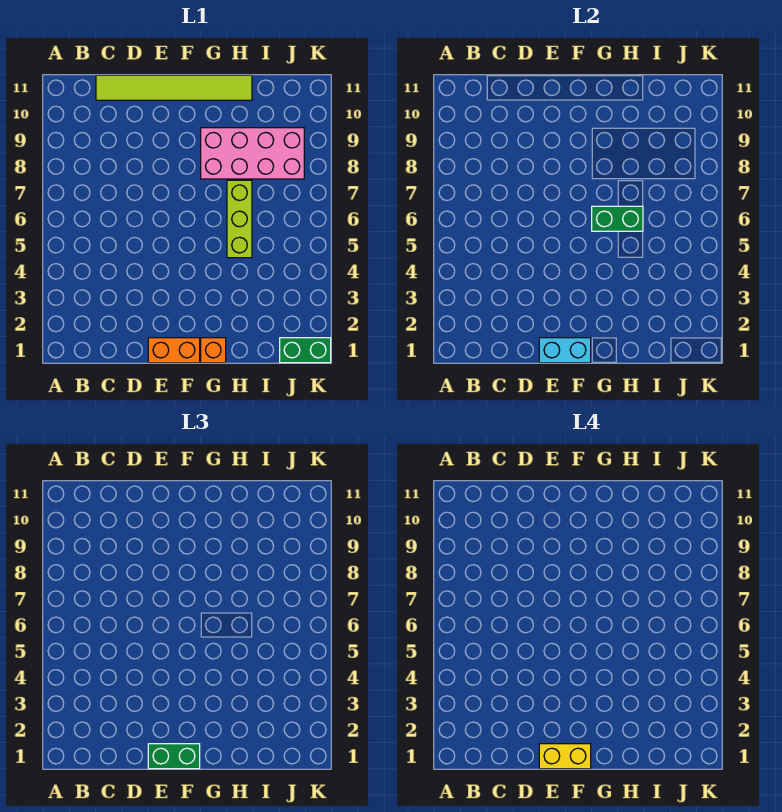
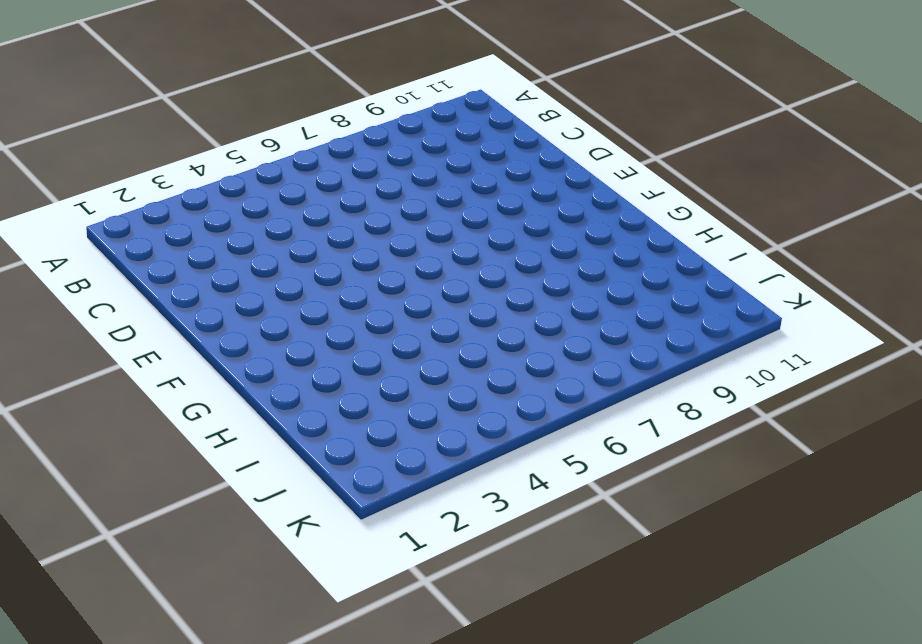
none -> lime tile C11:H11 level 1
none -> orange brick E1:F1 level 1

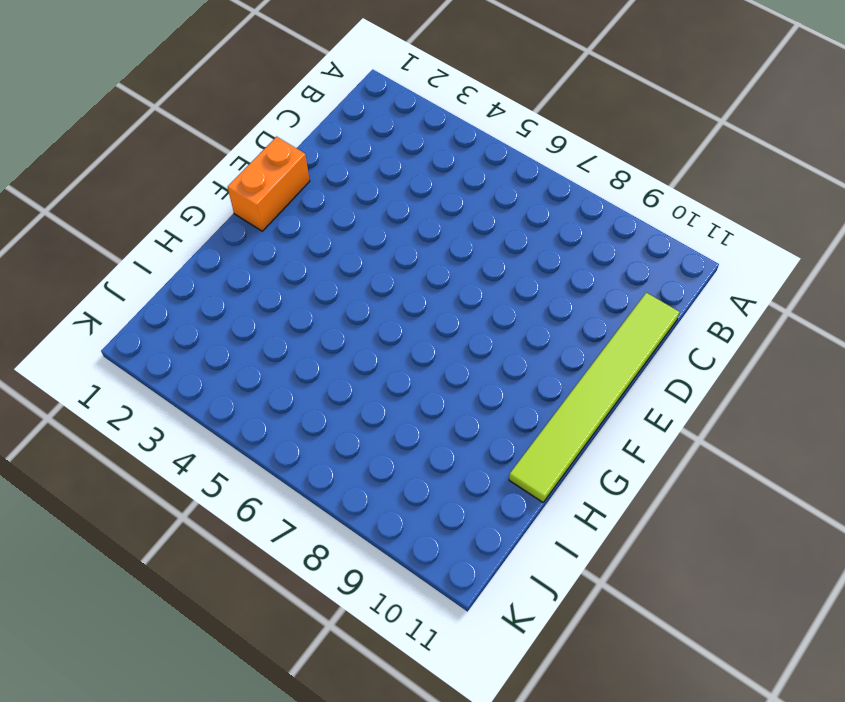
none -> orange brick G1 level 1
none -> pink brick G8:J9 level 1

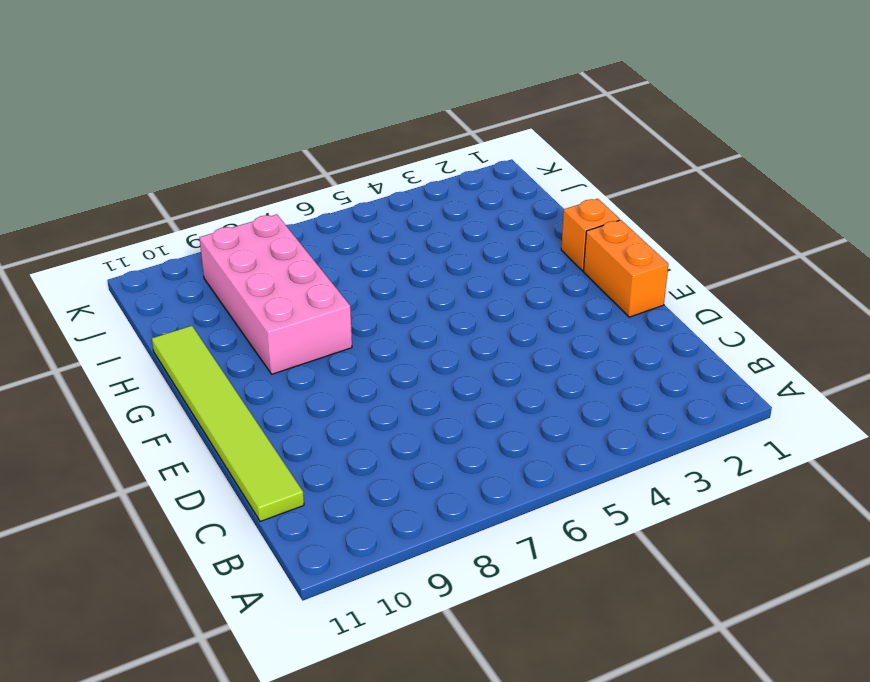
none -> lime brick H5:H7 level 1
none -> green brick J1:K1 level 1

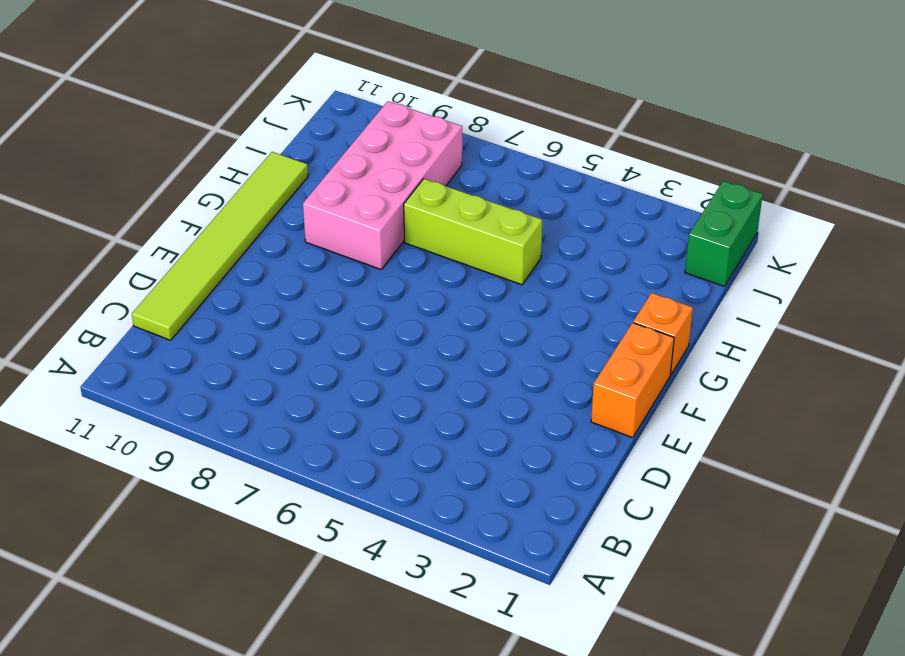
none -> cyan brick E1:F1 level 2
none -> green brick G6:H6 level 2

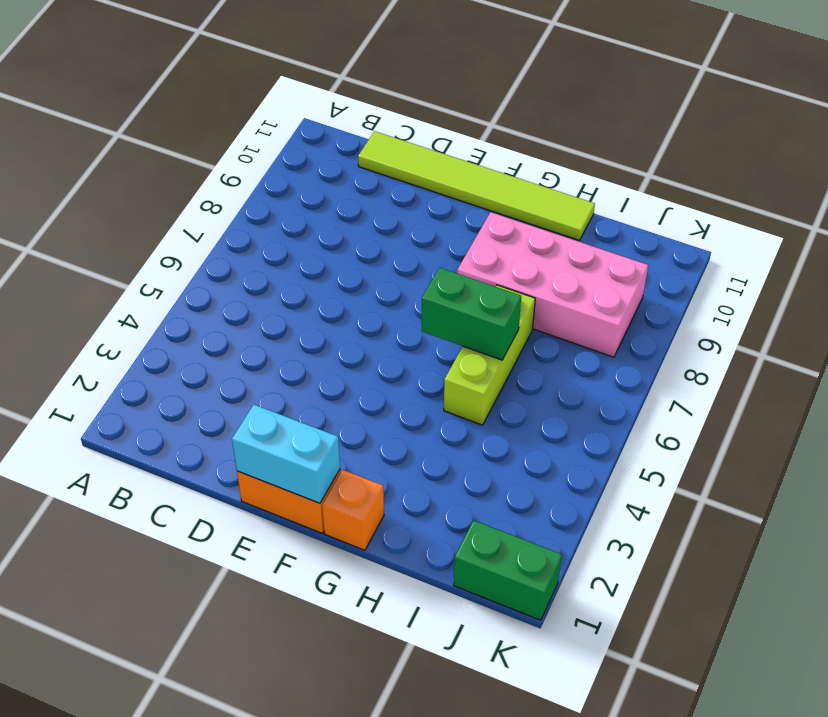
none -> green brick E1:F1 level 3
none -> yellow brick E1:F1 level 4

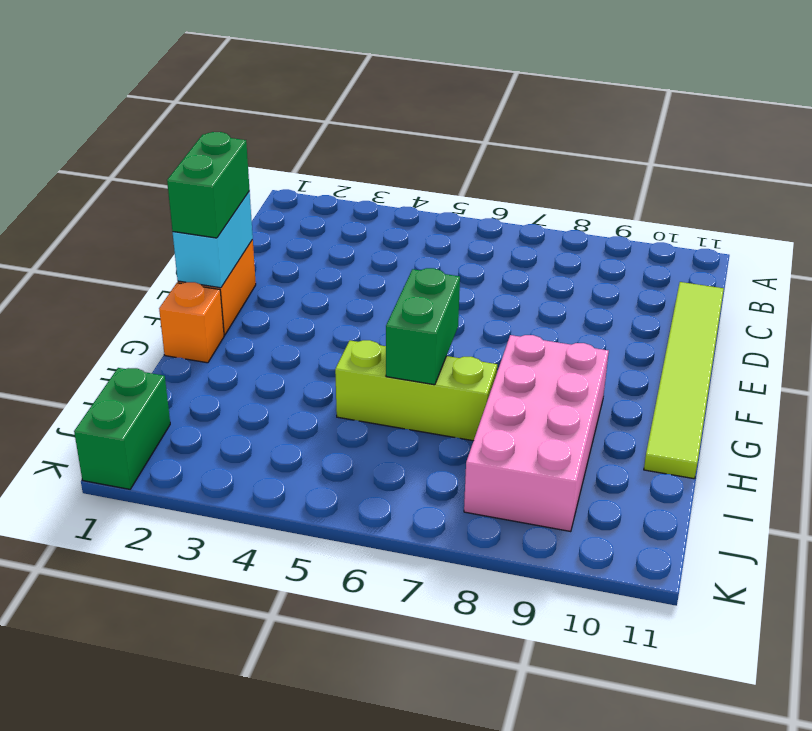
none -> yellow brick E1:F1 level 4

